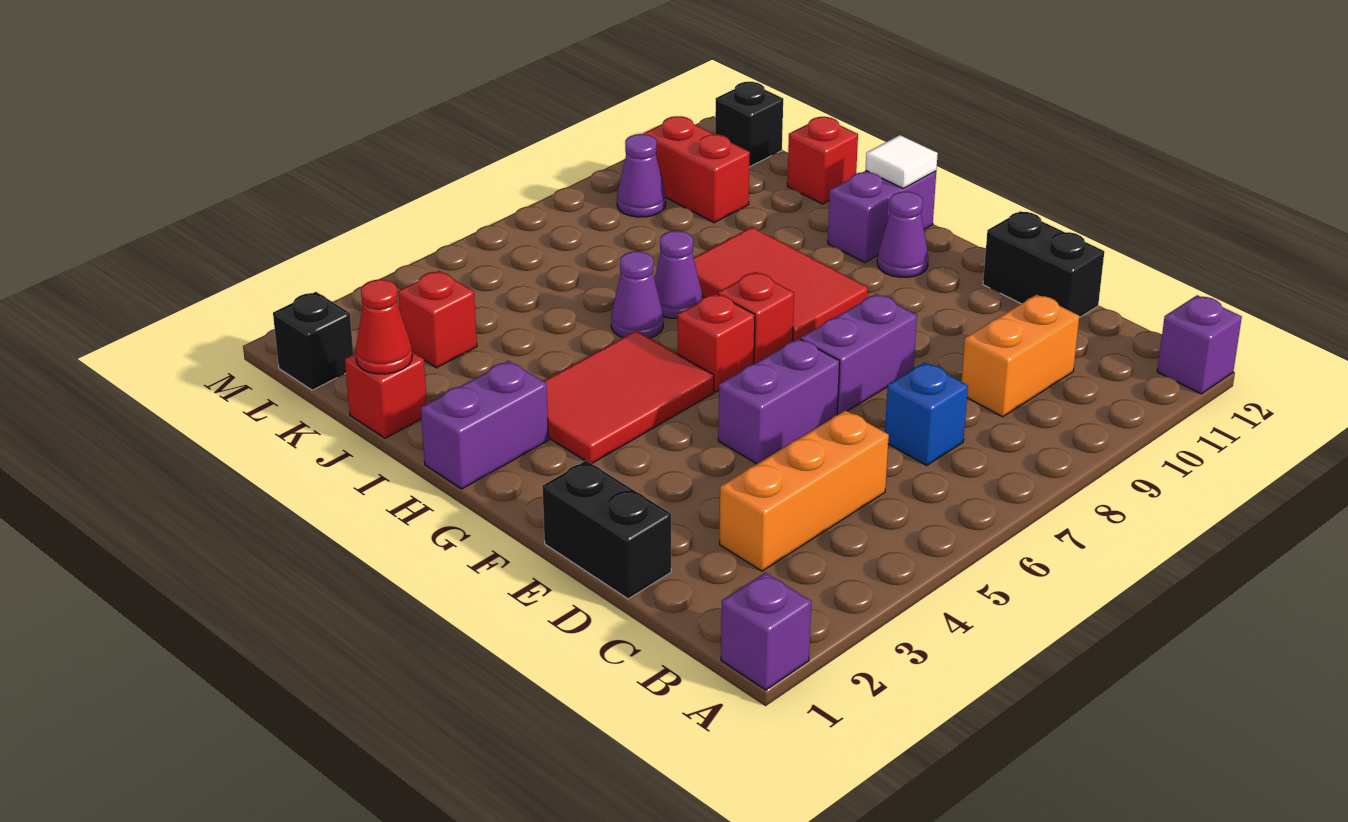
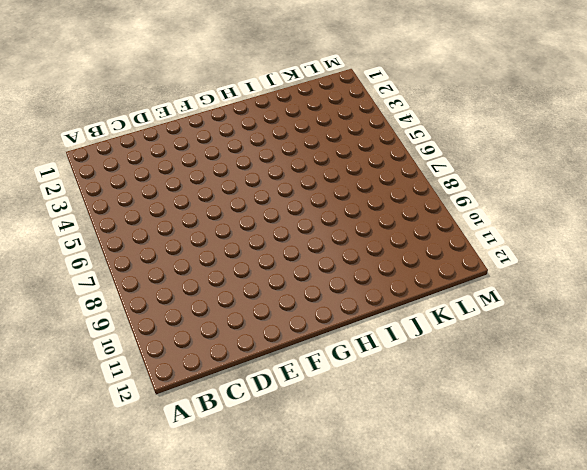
none -> purple brick A1 level 1
none -> purple brick A12 level 1
none -> orange brick C3:C5 level 1

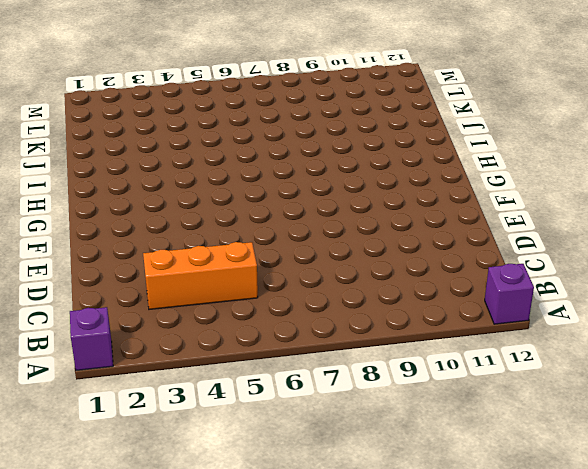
none -> blue brick C7 level 1
none -> orange brick C9:C10 level 1
none -> black brick D1:E1 level 1

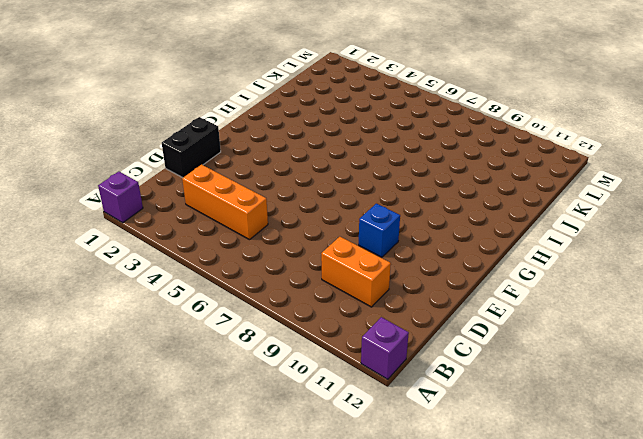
blue brick E9 level 1 -> blue brick C7 level 1
none -> black brick D12:E12 level 1
none -> purple brick E5:E6 level 1
none -> purple brick E7:E8 level 1

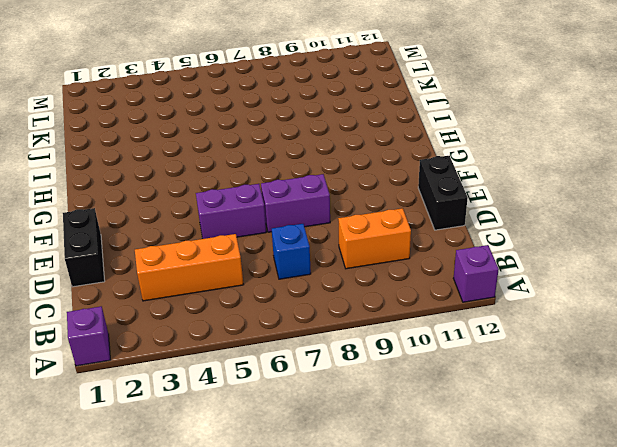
none -> red tile G3:H5 level 1
none -> red brick G6 level 1
none -> red brick G7 level 1

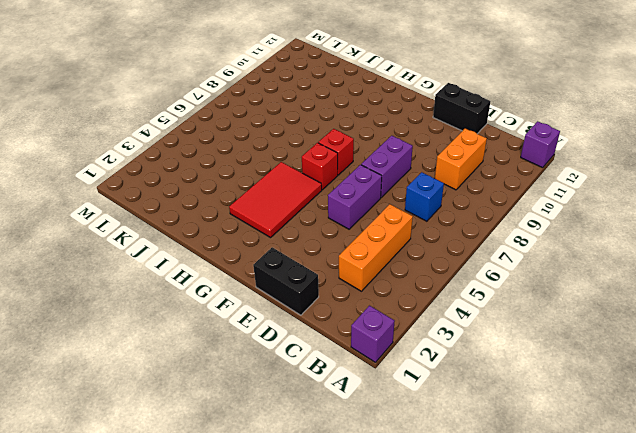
none -> red tile G8:I9 level 1
none -> purple cone G11 level 1
none -> purple brick H1:H2 level 1

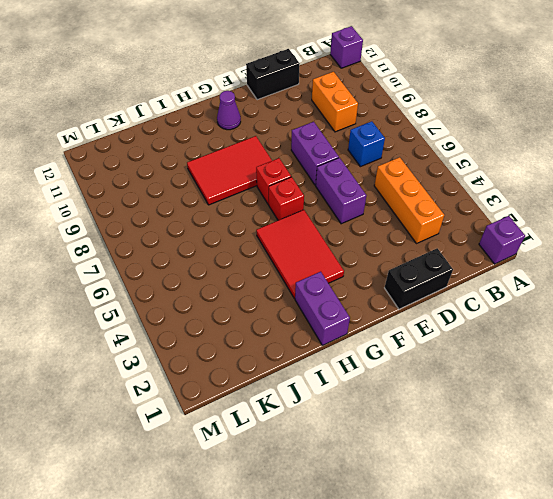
none -> purple brick H11:H12 level 1
none -> purple cone I6 level 1
none -> purple cone I7 level 1

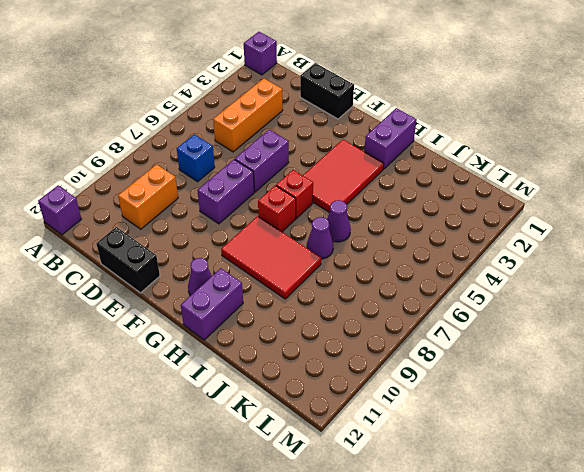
none -> red brick J1 level 1
none -> red brick J12 level 1
none -> red brick K3 level 1

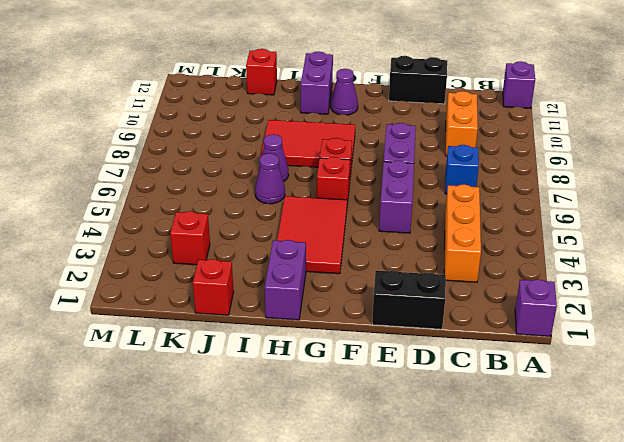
none -> red brick K10:L10 level 1
none -> black brick L1 level 1
none -> purple cone L9 level 1

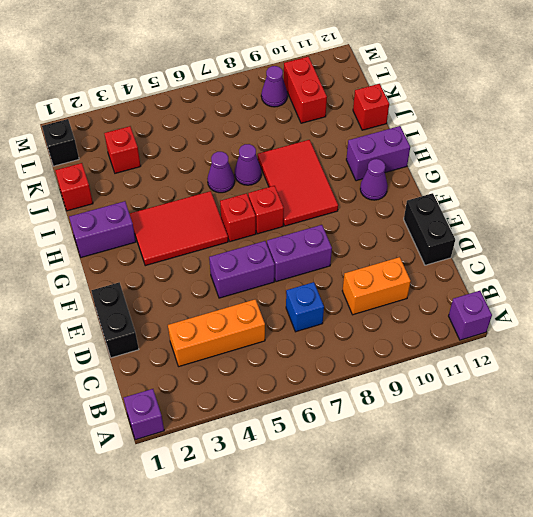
none -> black brick L12 level 1
none -> white tile H12 level 2
none -> red cone J1 level 2

